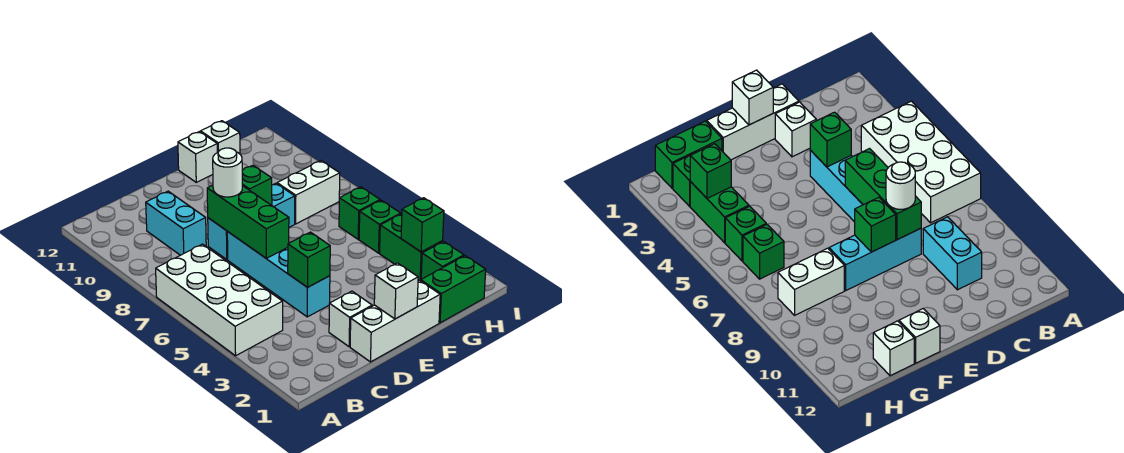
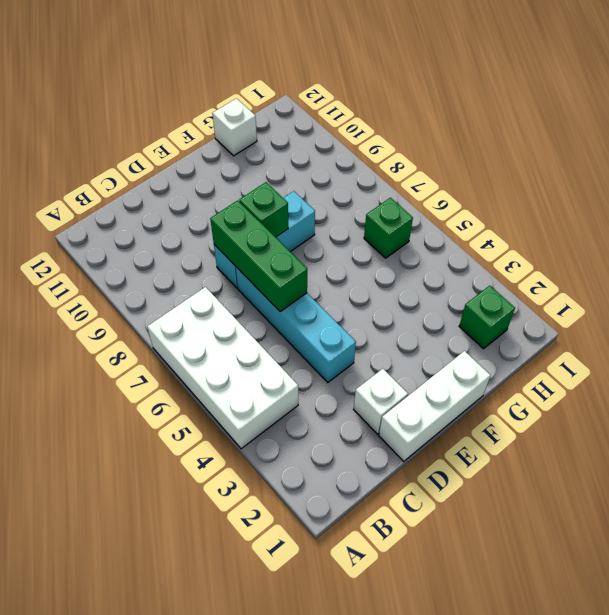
none -> cyan brick C9:C10 level 1
none -> white brick F12 level 1
none -> green brick G1:H1 level 1

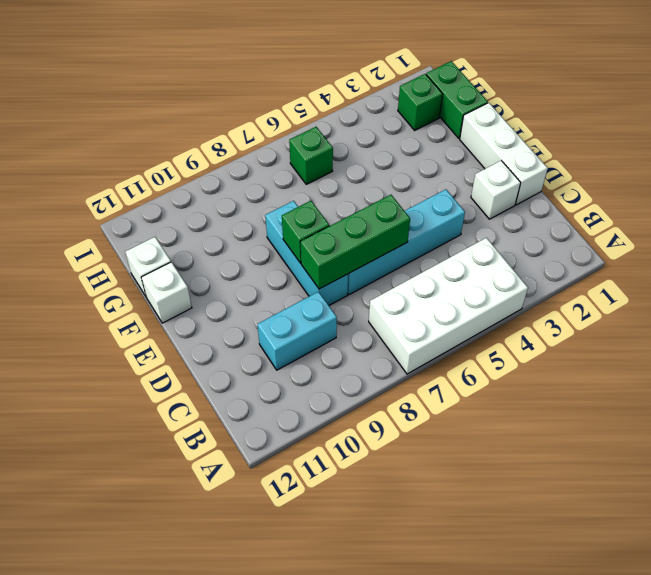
none -> white brick G8:H8 level 1
none -> green brick H3:H4 level 1
none -> green brick H5 level 1

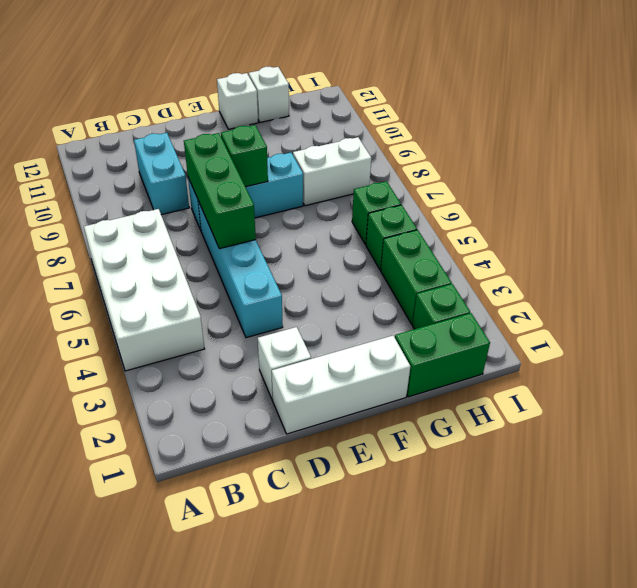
none -> green brick D4 level 2
none -> white brick E1 level 2
none -> green brick H3 level 2

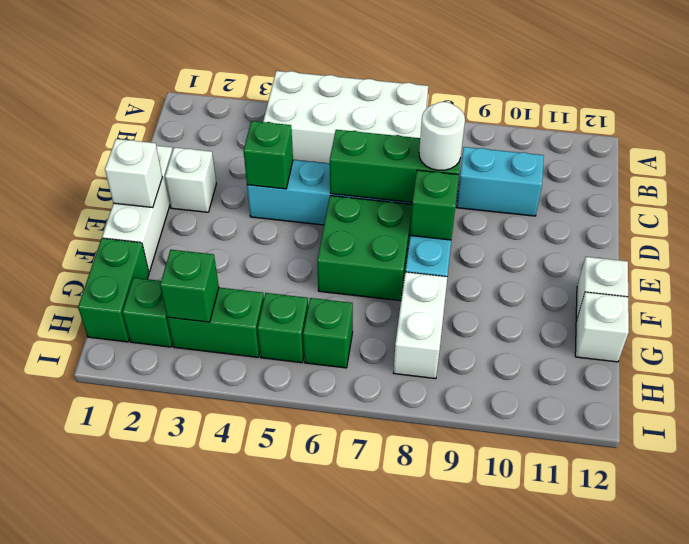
green brick E6:F7 level 1 -> none

